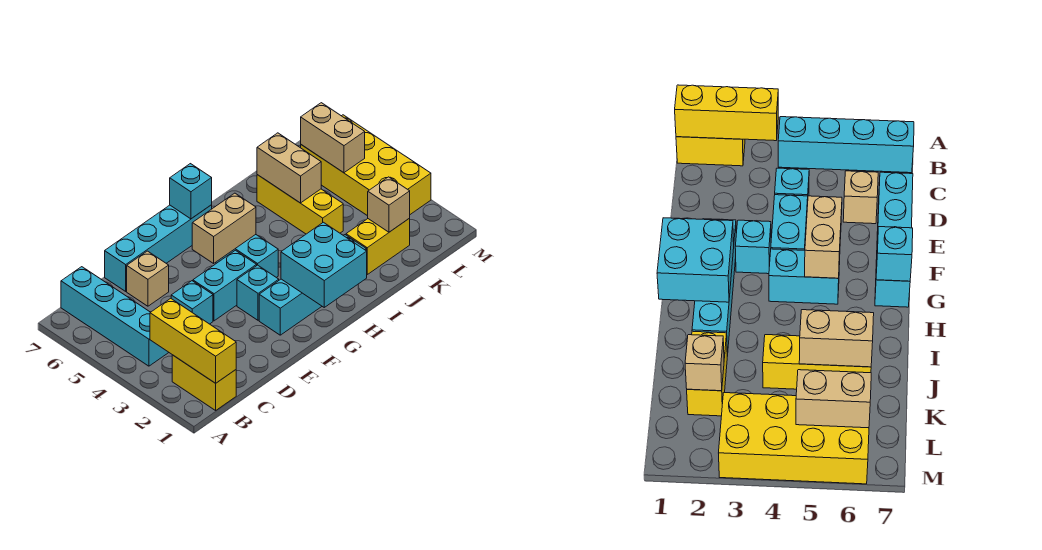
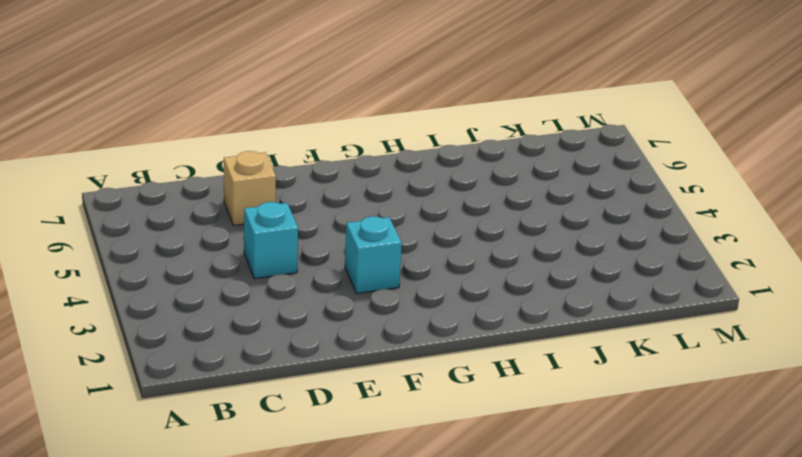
none -> yellow brick B1:B2 level 1
none -> cyan brick B4:B7 level 1
none -> cyan brick D7:G7 level 1

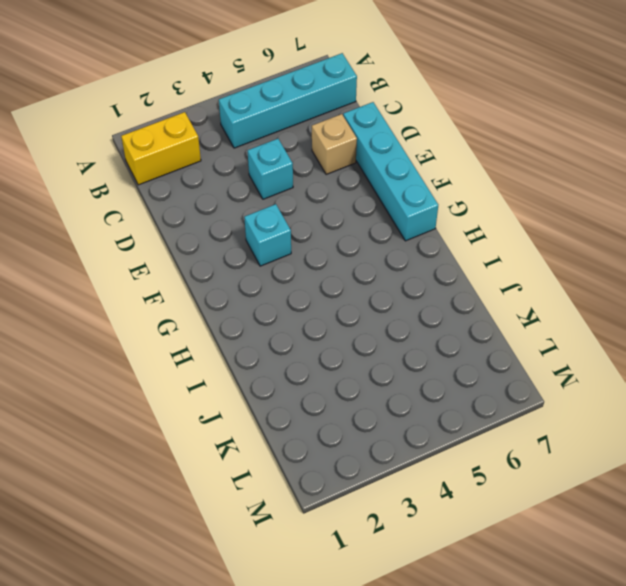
none -> cyan brick E4:F4 level 1
none -> cyan brick F2:I2 level 1
none -> cyan brick G4:G5 level 1

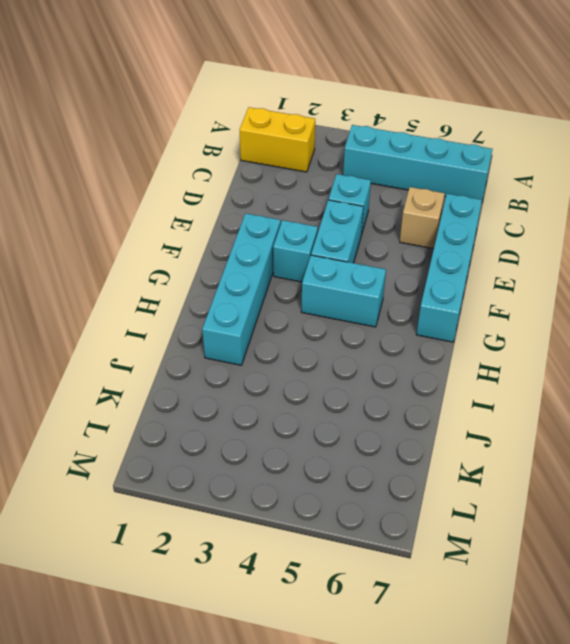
none -> yellow brick J2:K2 level 1
none -> yellow brick J4:J6 level 1
none -> yellow brick L3:M6 level 1

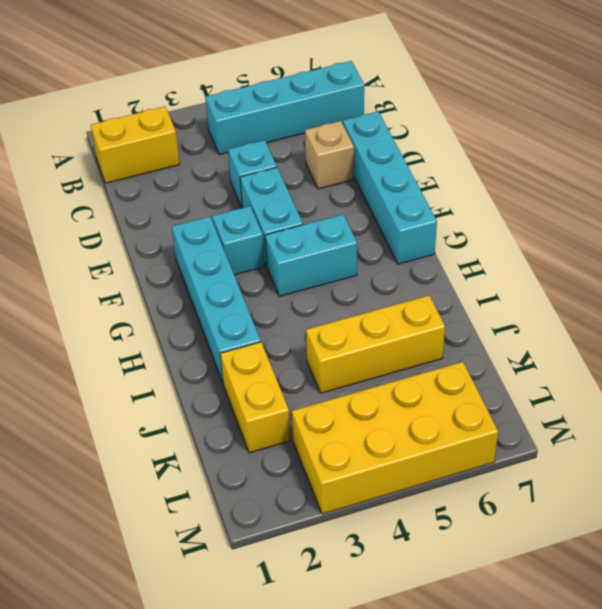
none -> yellow brick B1:B3 level 2
none -> tan brick F5:G5 level 2
none -> cyan brick G1:H2 level 2

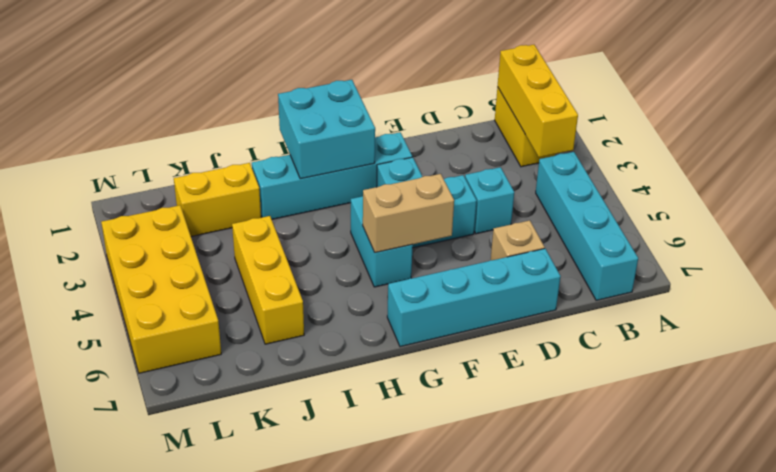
none -> cyan brick G7 level 2
none -> tan brick J5:J6 level 2
none -> tan brick K2 level 2

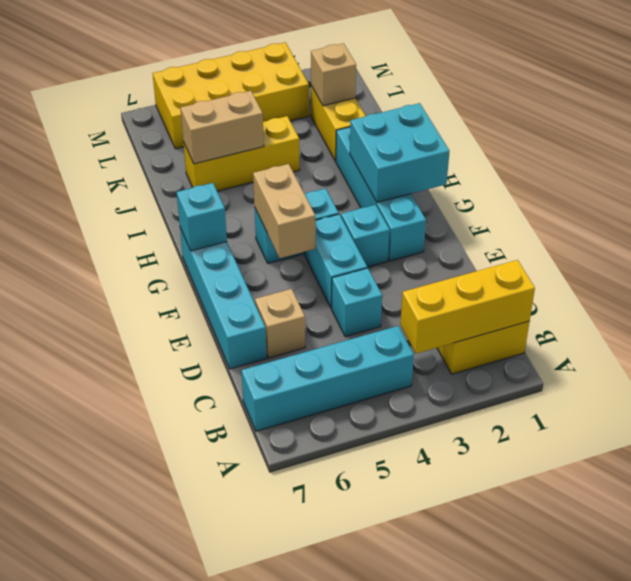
none -> tan brick L5:L6 level 2

